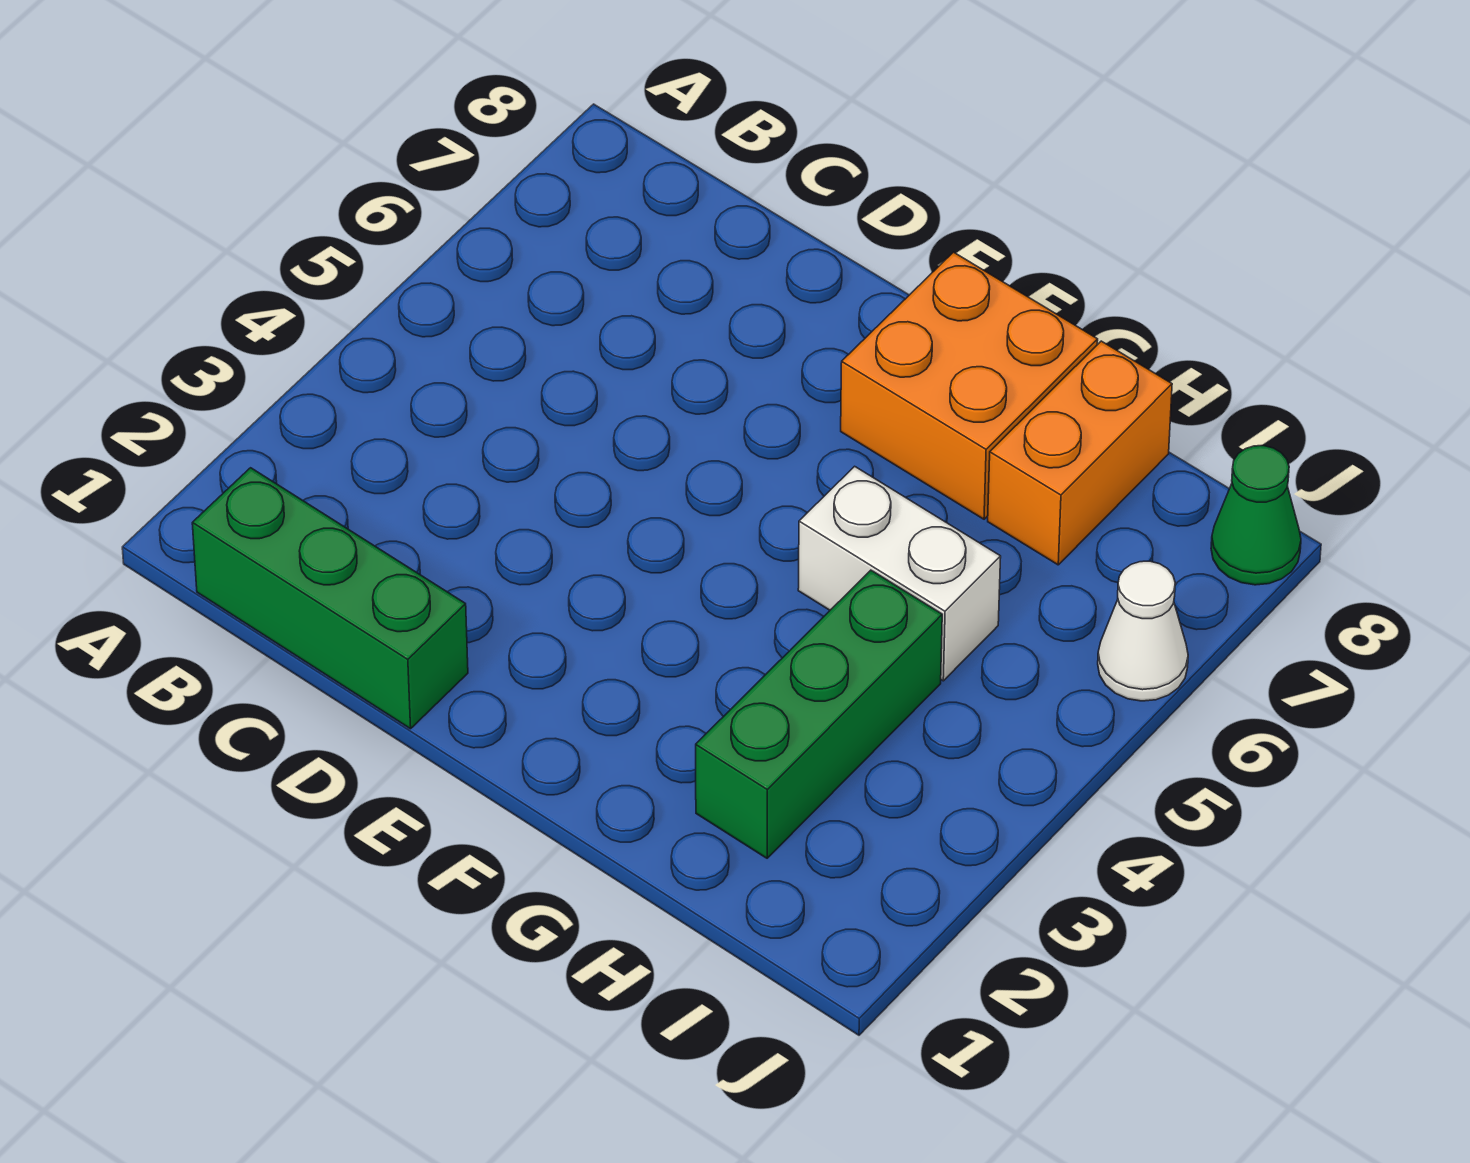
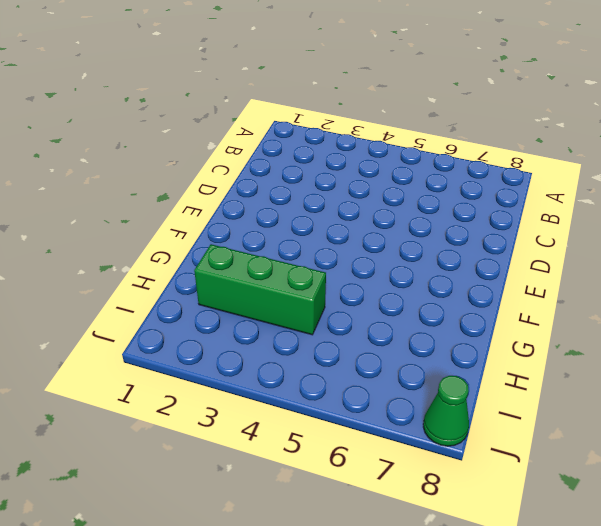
none -> green brick B1:D1 level 1
none -> orange brick F7:G8 level 1

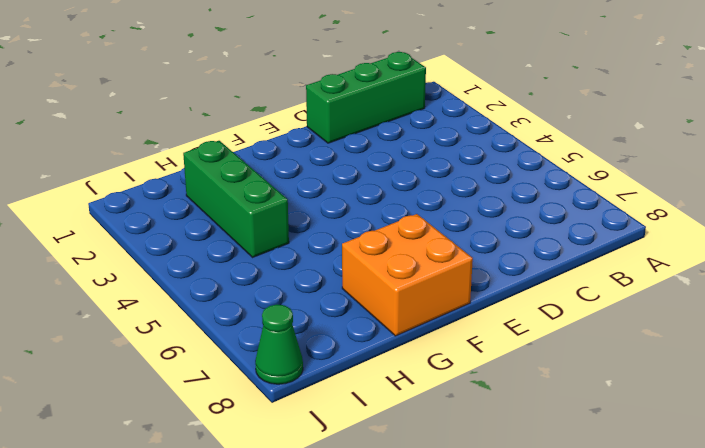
none -> white brick G5:H5 level 1
none -> orange brick H7:H8 level 1

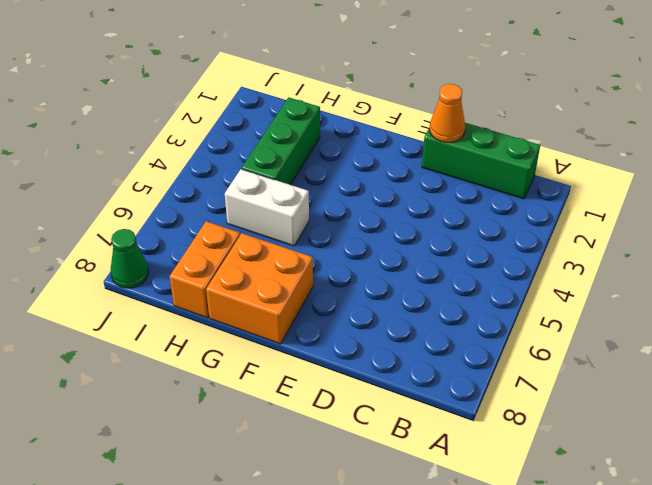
orange cone D1 level 2 -> none
none -> white cone J6 level 1

